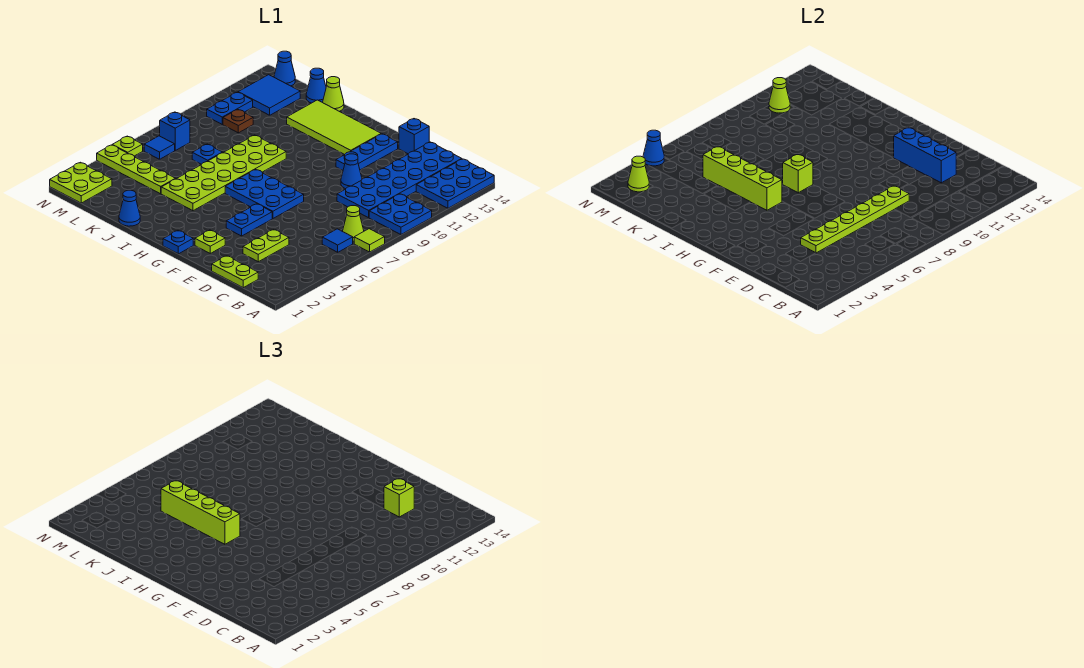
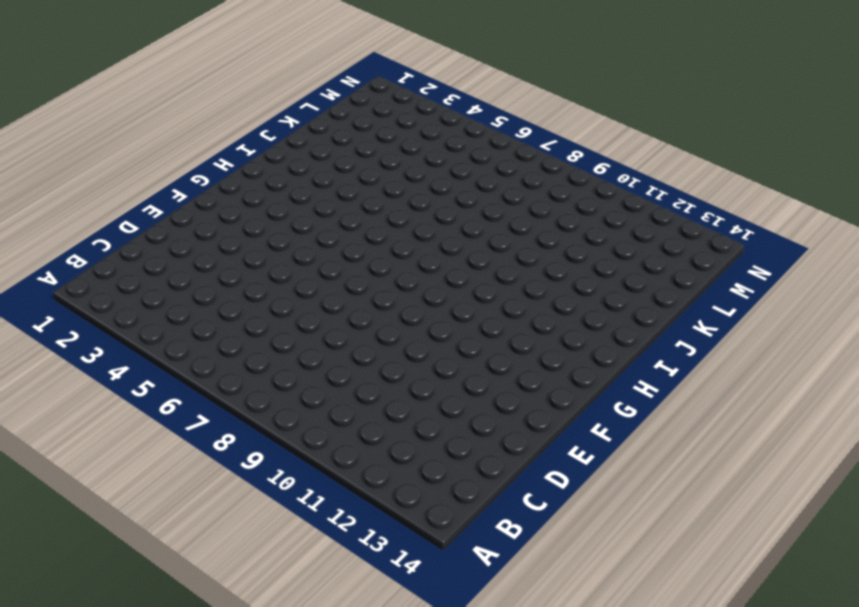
none -> lime tile A7 level 1
none -> blue plate A9:B10 level 1
none -> blue plate A12:B14 level 1
none -> blue tile B6 level 1

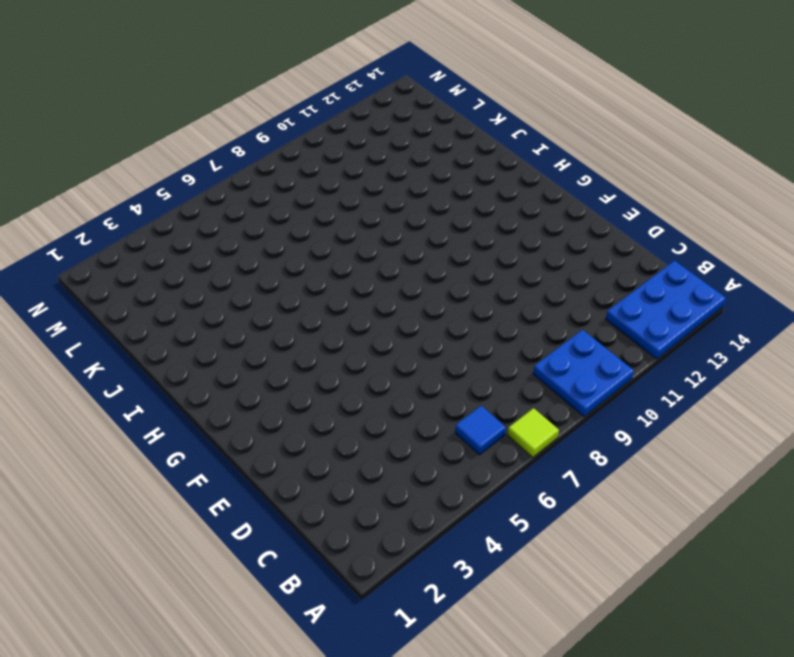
none -> lime cone B7 level 1
none -> lime plate C1:D1 level 1
none -> blue plate C9:D14 level 1
none -> lime plate D3:D4 level 1

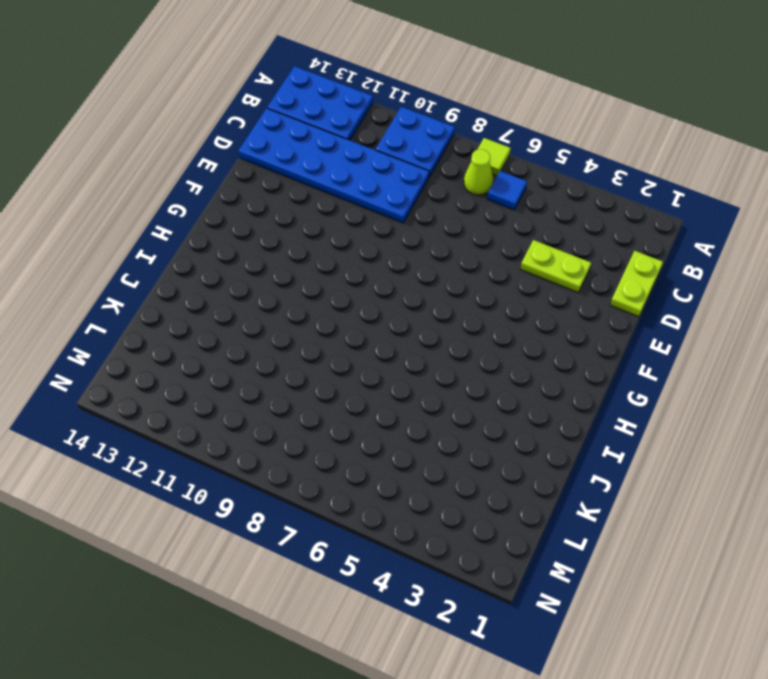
none -> blue cone E10 level 1
none -> blue brick E14 level 1
none -> lime plate F2 level 1
none -> blue plate F4:F5 level 1

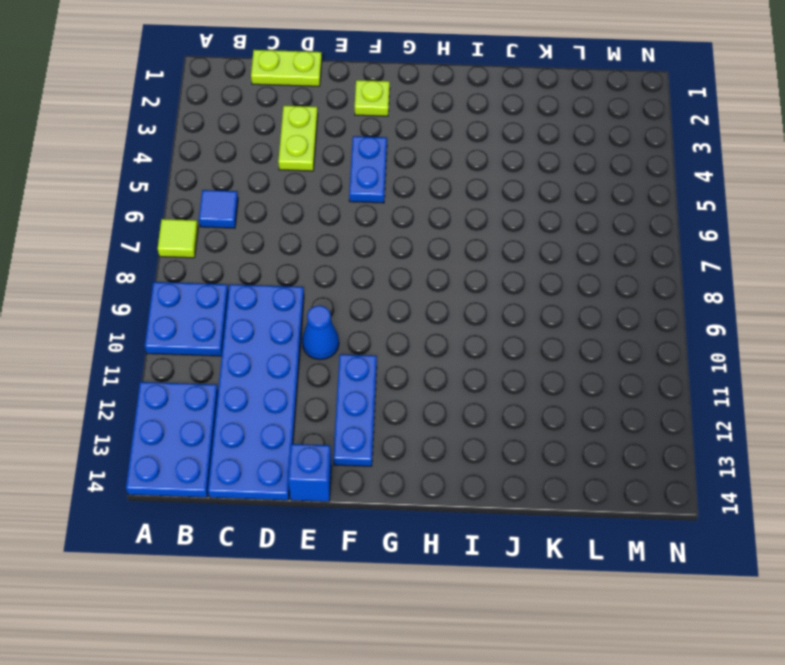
none -> lime cone B7 level 1
none -> blue plate F6:H7 level 1
none -> blue plate G1 level 1
none -> lime tile G12:J13 level 1

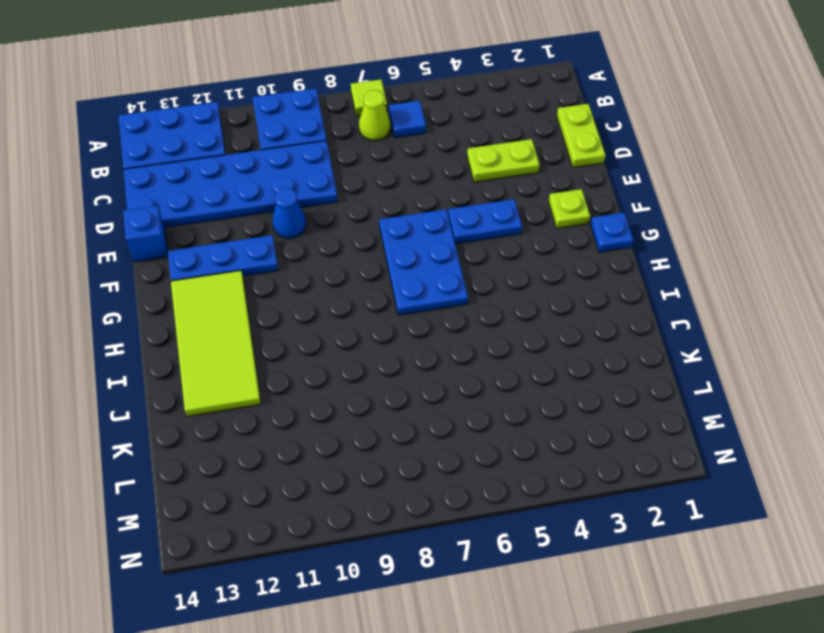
none -> lime plate I4:J9 level 1
none -> blue cone J1 level 1
none -> lime cone J14 level 1
none -> lime plate K4:N4 level 1

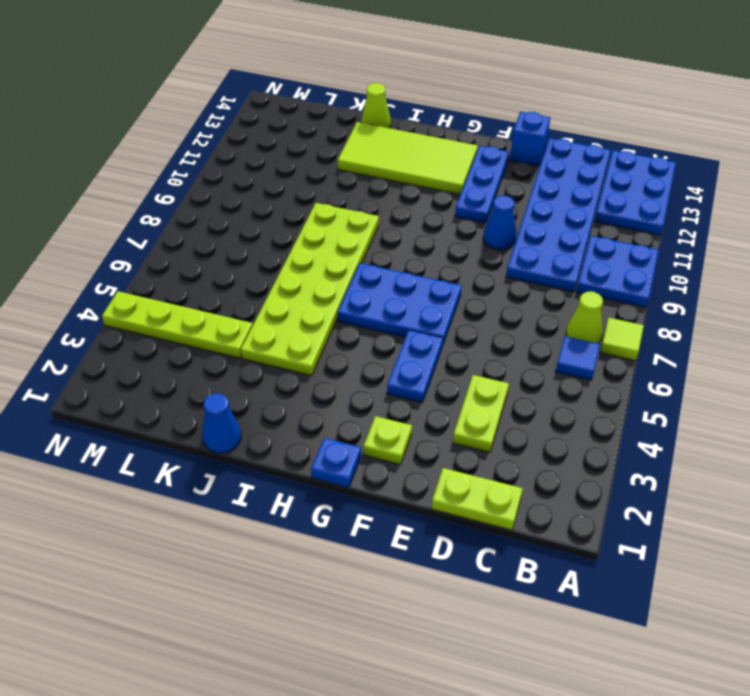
none -> blue plate K7 level 1
none -> blue cone K14 level 1
none -> brown plate L10 level 1
none -> blue tile L12:M13 level 1

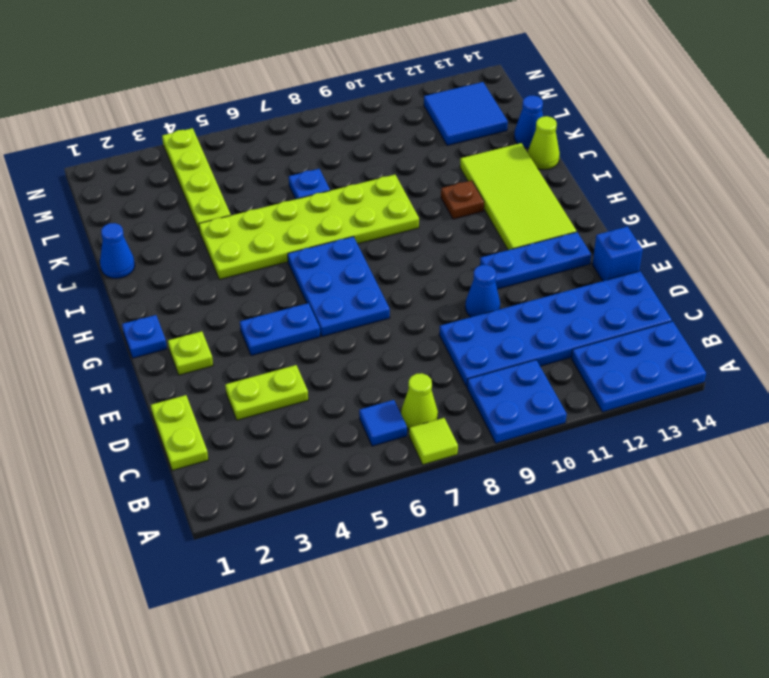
brown plate I11 level 1 -> brown plate L10 level 1
none -> lime plate M1:N2 level 1
none -> blue tile M6 level 1
none -> blue brick M7 level 1
none -> blue plate M10:M11 level 1

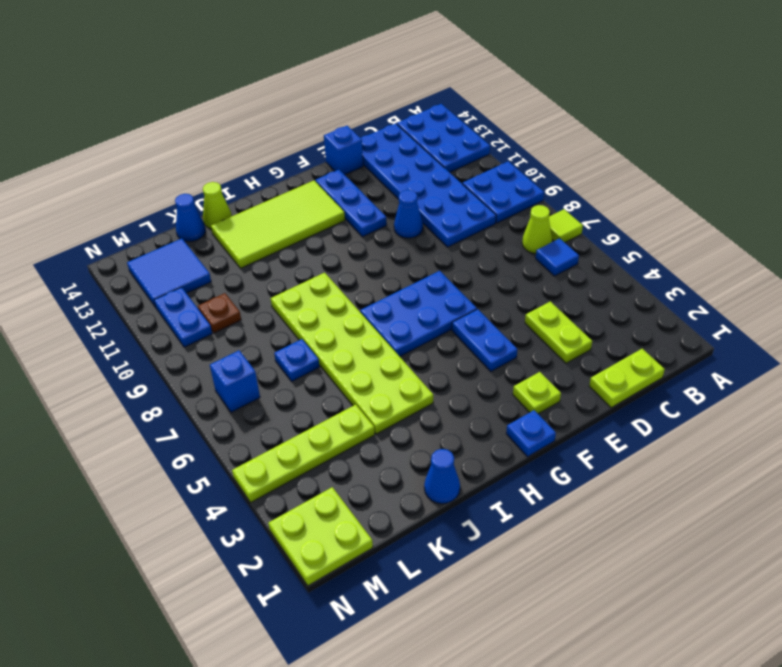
none -> blue tile M6 level 1
none -> blue cone M14 level 1
none -> lime plate N5 level 1
none -> lime plate D4:D9 level 2

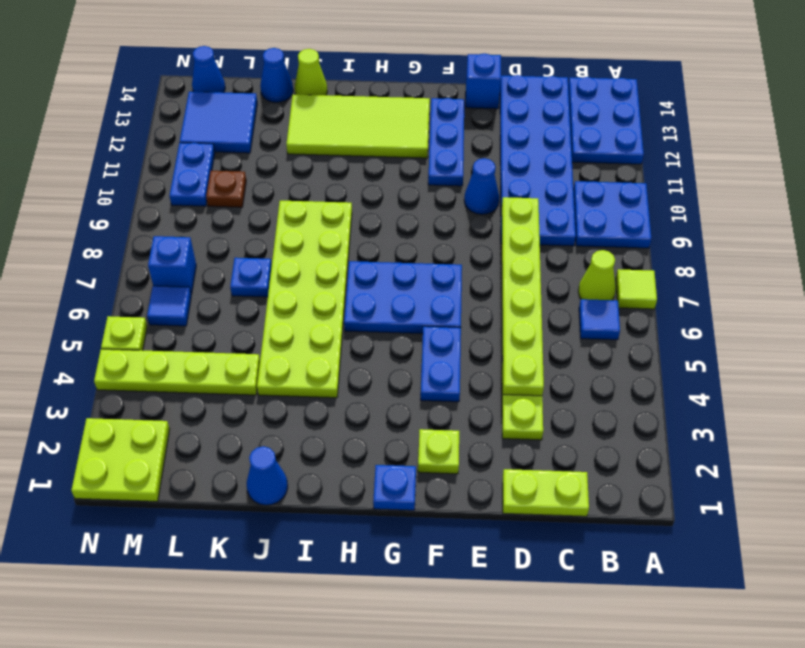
none -> blue brick D12:F12 level 2
none -> lime brick H5:K5 level 2
none -> lime brick H7 level 2
none -> lime cone M2 level 2

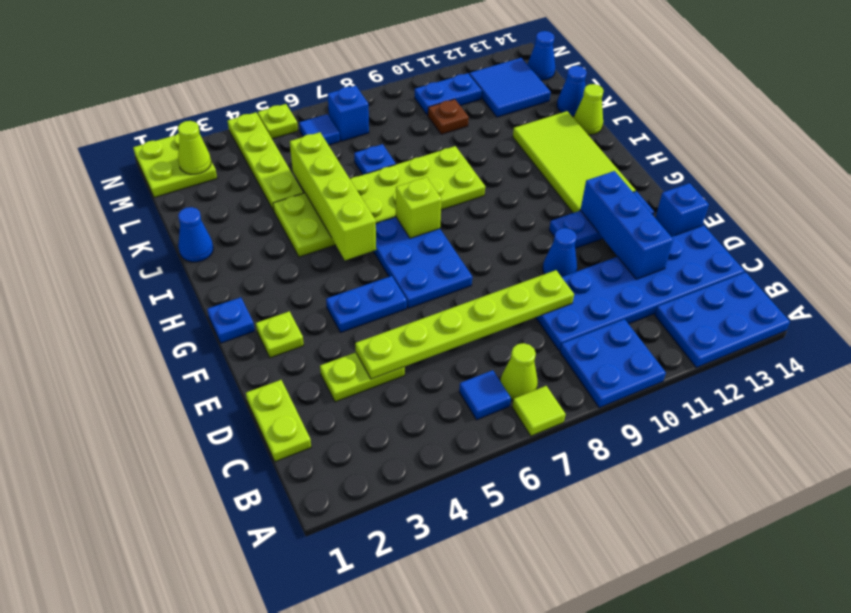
none -> lime cone M11 level 2
none -> blue cone N4 level 2
none -> lime brick D12 level 3
none -> lime brick H5:K5 level 3

